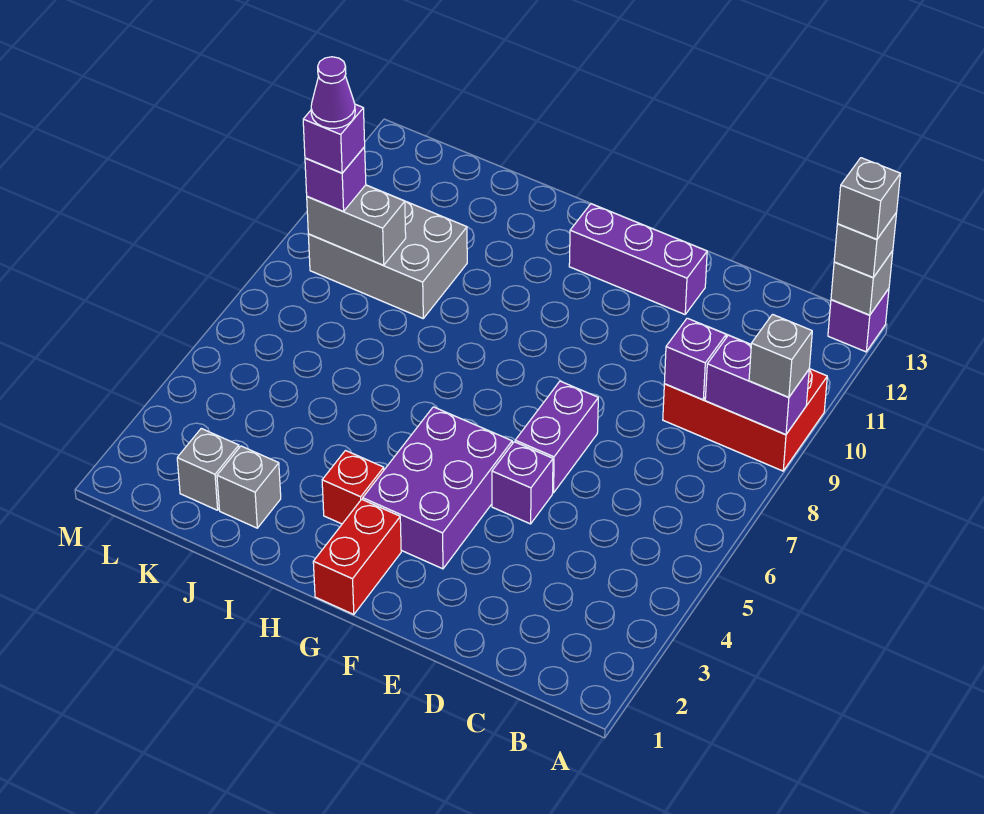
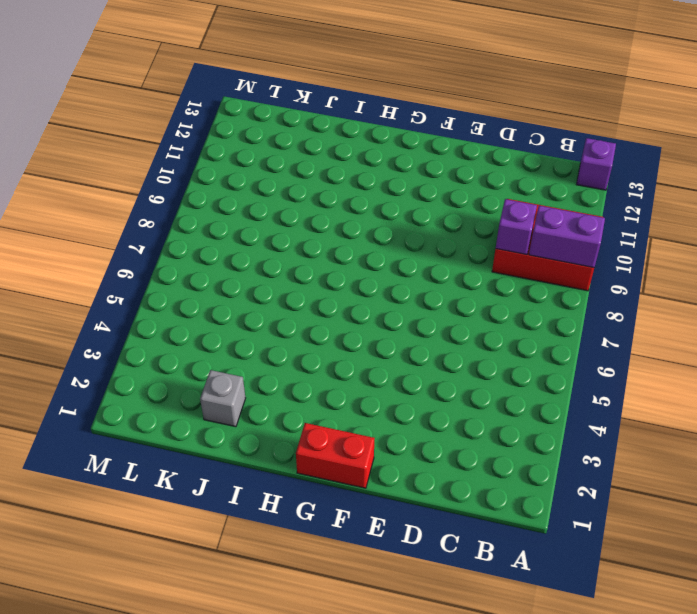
red brick F1:G1 level 1 -> red brick G1:G2 level 1
none -> purple brick E5 level 1
none -> purple brick E6:E7 level 1
none -> purple brick E12:G12 level 1

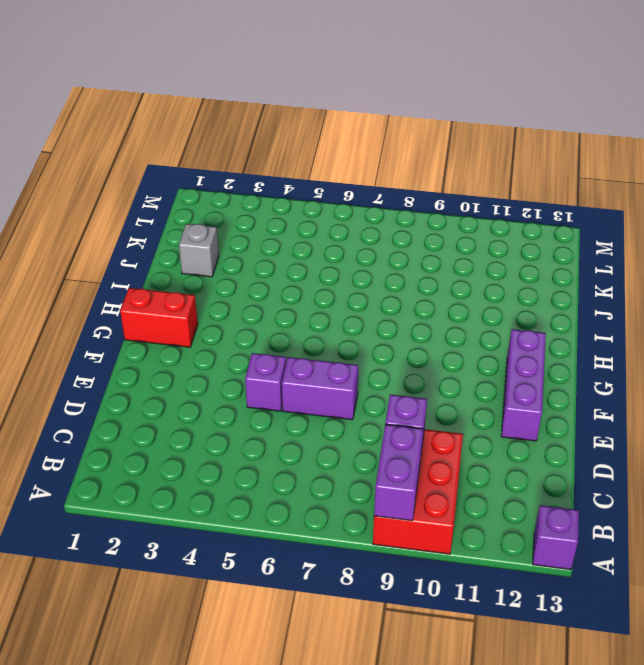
none -> purple brick F3:G5 level 1
none -> red brick H3 level 1
none -> grey brick J9:L10 level 1

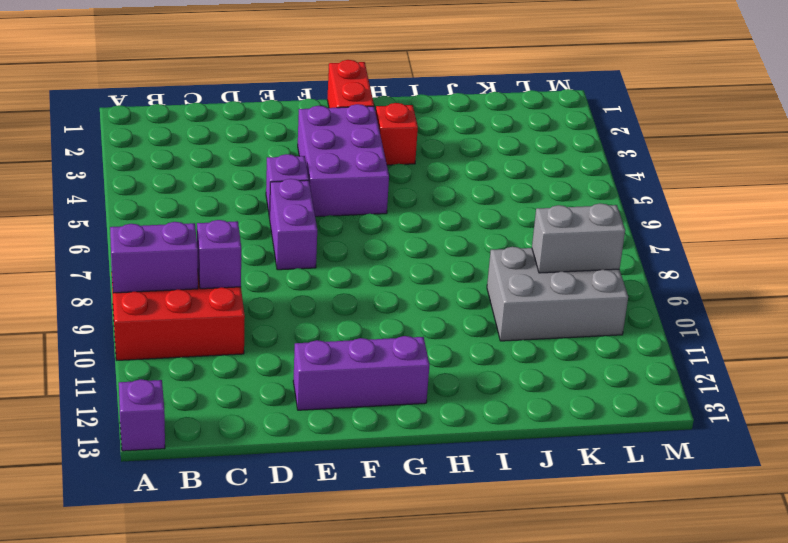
none -> grey brick J2 level 1
none -> grey brick K2 level 1
none -> grey brick A13 level 2

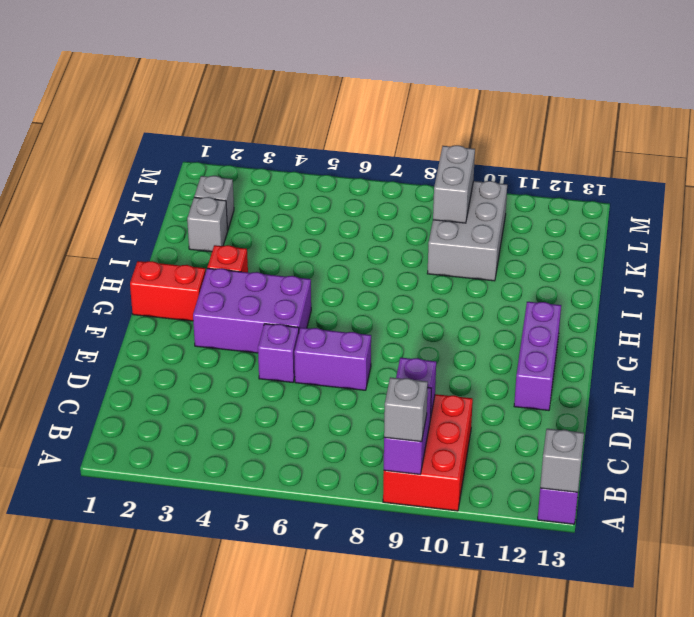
none -> grey brick A13 level 3
none -> purple brick L9 level 3
none -> grey brick A13 level 4

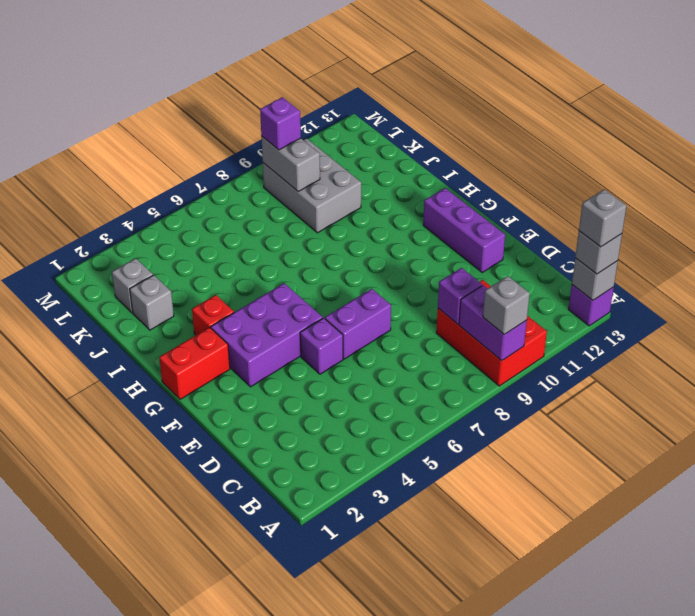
none -> purple brick L9 level 4
none -> purple cone L9 level 5

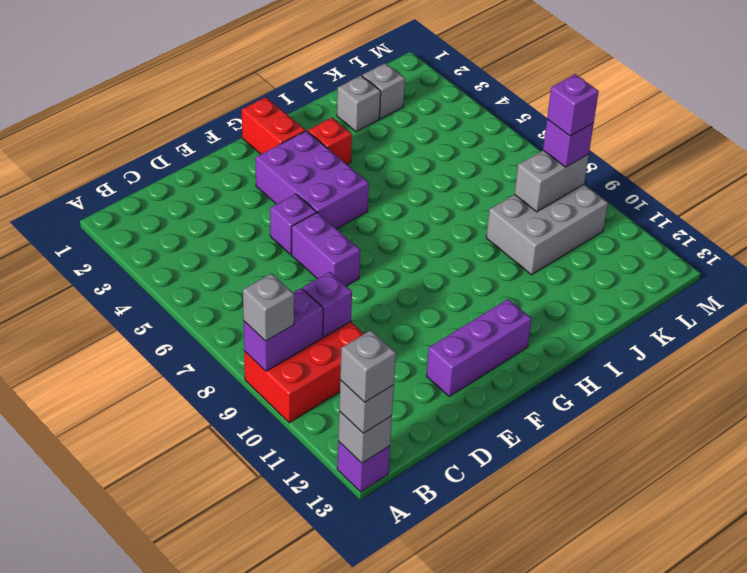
none -> purple cone L9 level 5

